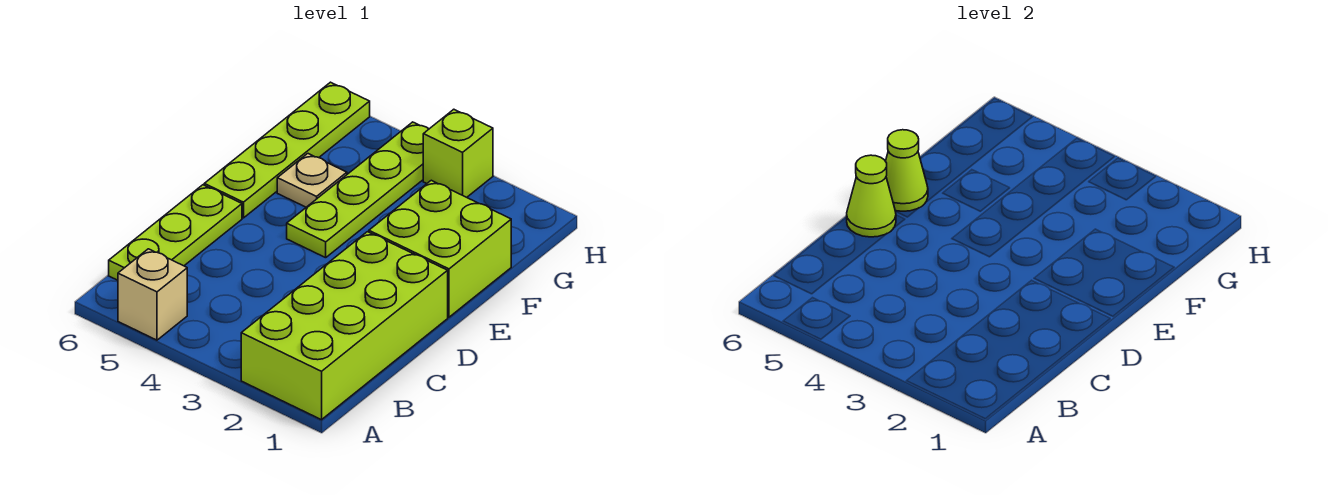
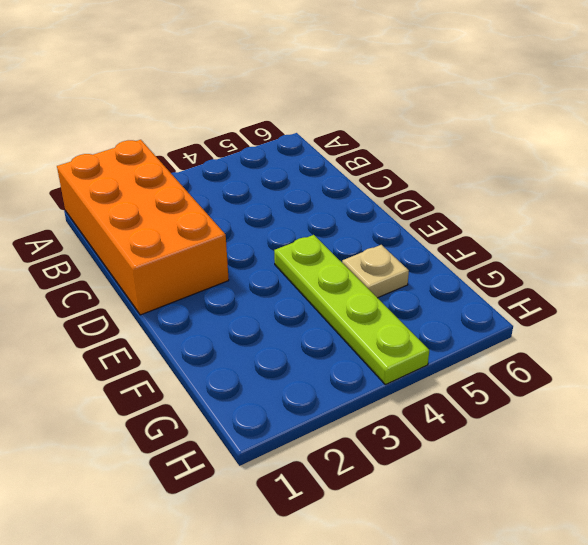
orange brick A1:D2 level 1 -> lime brick A1:D2 level 1
none -> tan brick A5 level 1
none -> lime plate B6:D6 level 1

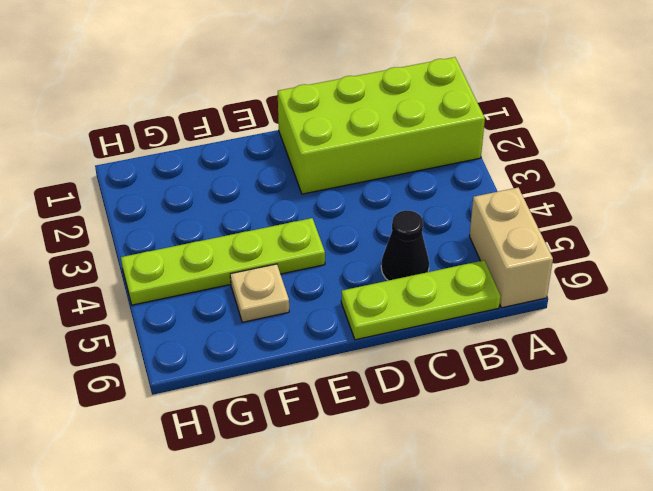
tan brick A5:A6 level 1 -> tan brick A5 level 1
black cone C5 level 1 -> none
none -> lime brick E1:F2 level 1
none -> lime plate E6:H6 level 1

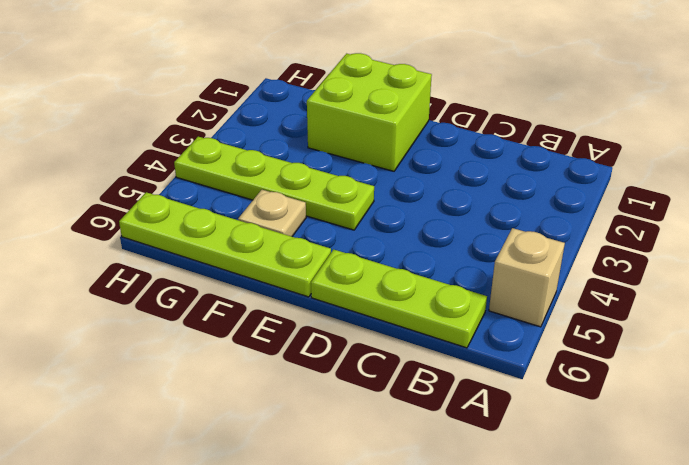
none -> lime brick A1:D2 level 1
none -> lime brick H3 level 1

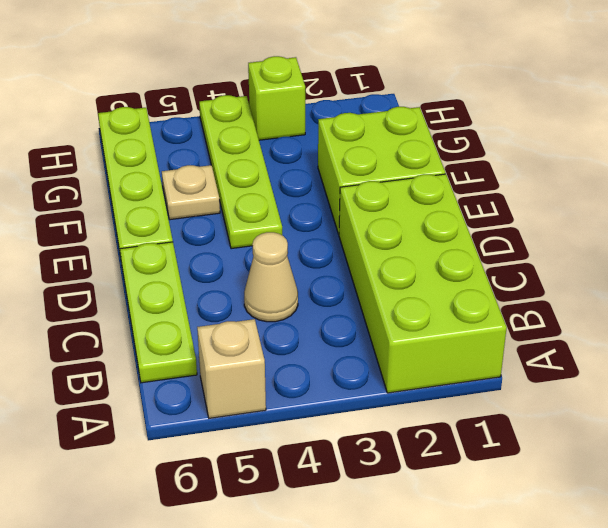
tan cone C4 level 1 -> none
none -> lime cone D6 level 2
none -> lime cone E6 level 2

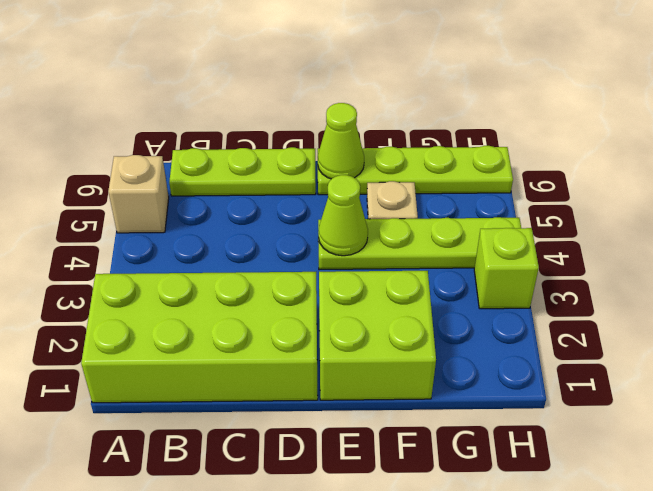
lime cone E4 level 2 -> lime cone D6 level 2

